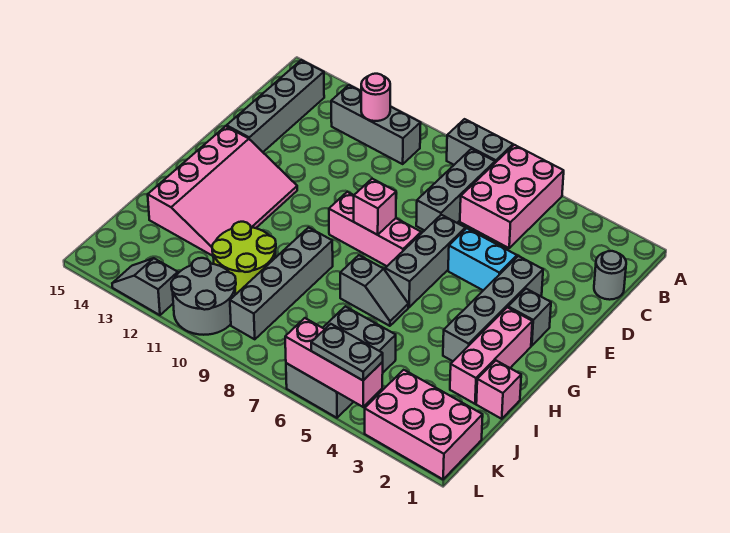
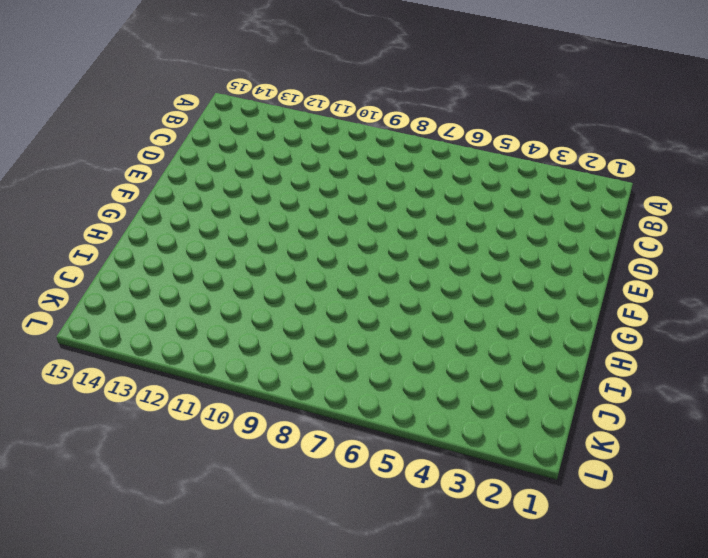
none -> pink brick A5:C6 level 1
none -> grey brick A7:A8 level 1
none -> grey brick B7:D7 level 1

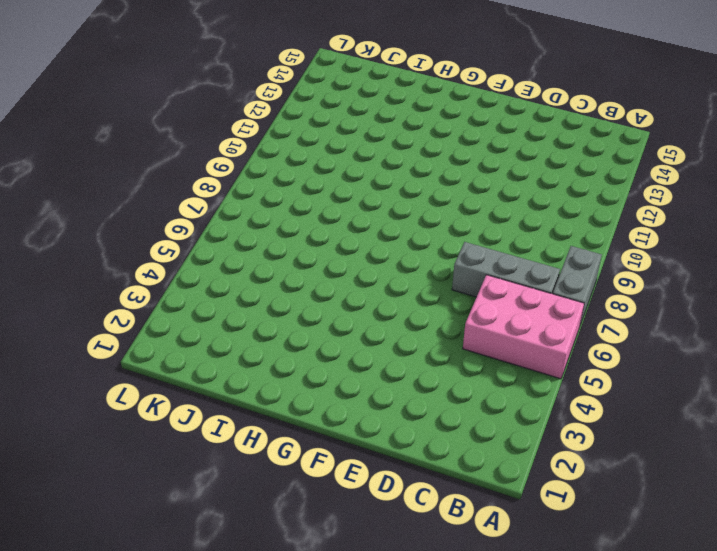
none -> grey brick B10:B12 level 1
none -> grey brick B14:E14 level 1
none -> grey round brick C1 level 1

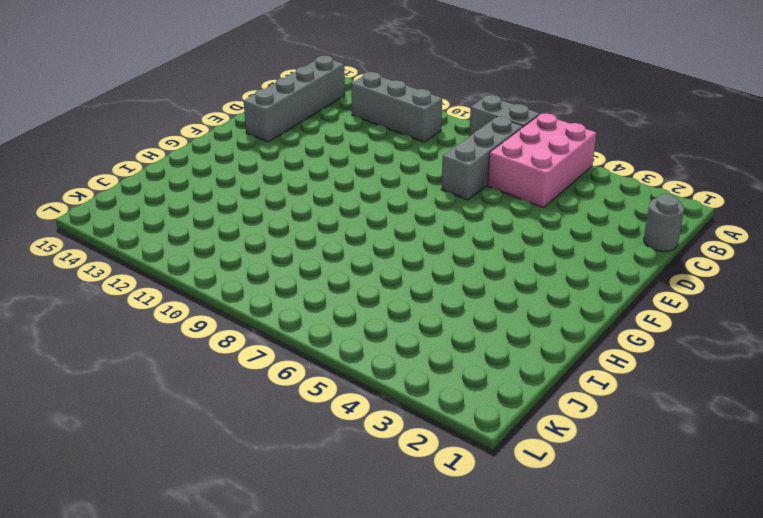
none -> grey brick E3:H3 level 1
none -> cyan brick E4:E5 level 1
none -> grey brick E6:G6 level 1

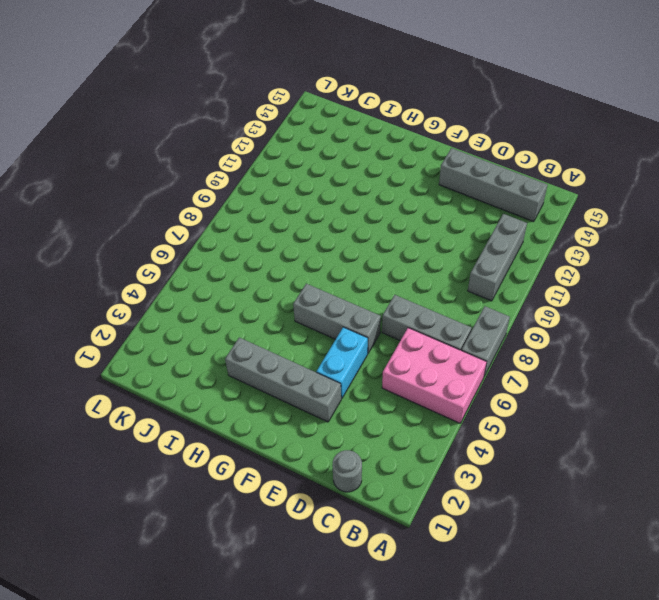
none -> grey brick F2 level 1
none -> pink brick F7:F9 level 1
none -> pink slope F12:I14 level 1 top 14

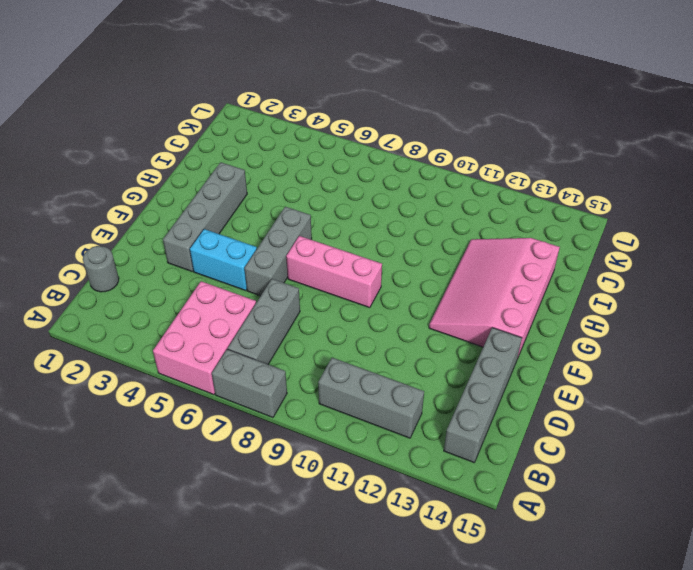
none -> grey brick F2 level 1
none -> pink brick G2:I2 level 1
none -> grey slope H6:H7 level 1 top 7

